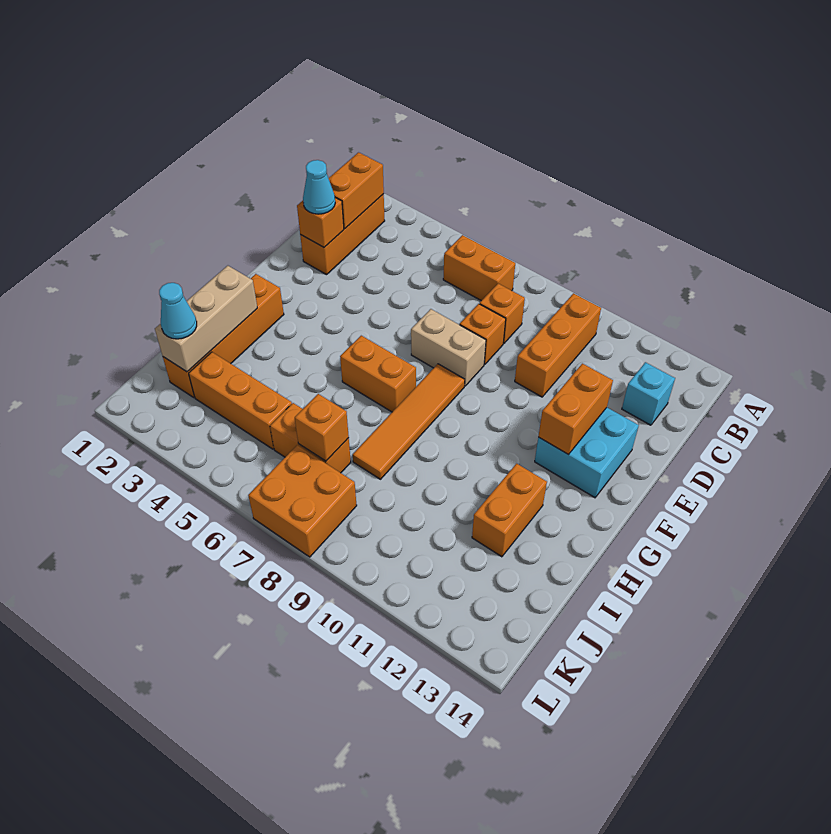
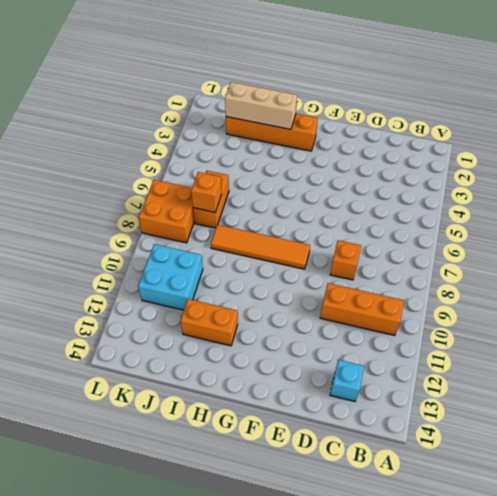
cyan brick J10:K11 level 1 -> cyan brick E12:F13 level 1
none -> orange brick B2:D2 level 1
none -> orange brick B6:B7 level 1
none -> orange brick C8 level 1

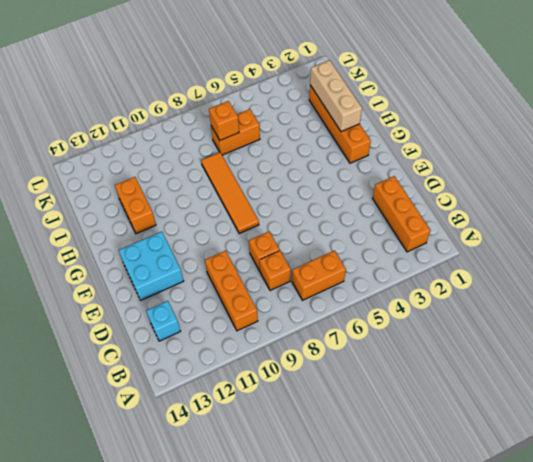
none -> tan brick E7:E8 level 1
none -> orange brick G6:G7 level 1
none -> orange brick J3:J5 level 1

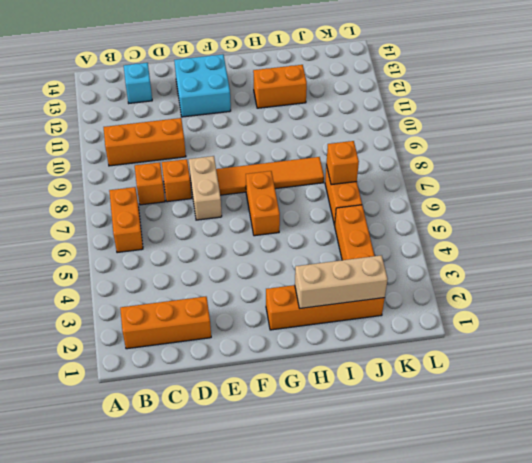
none -> orange brick K7:L8 level 1
none -> orange brick B2:C2 level 2
none -> orange brick D2 level 2

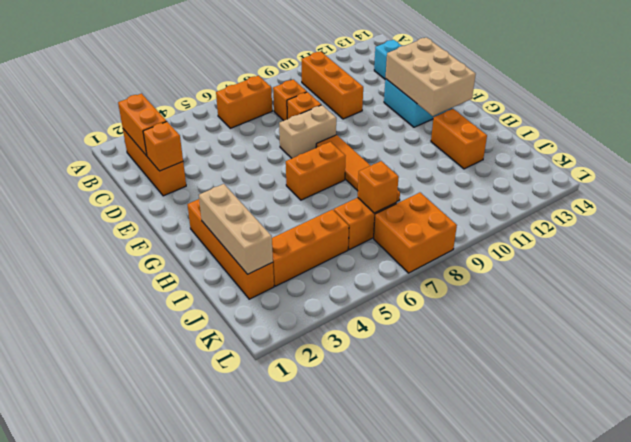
tan brick E12:G13 level 2 -> orange brick E12:F12 level 2
none -> cyan cone D2 level 3
none -> cyan cone J2 level 3

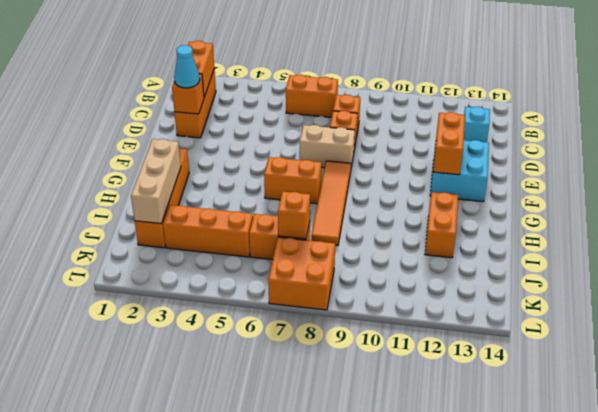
none -> orange brick B10:D10 level 1
none -> cyan cone J2 level 3

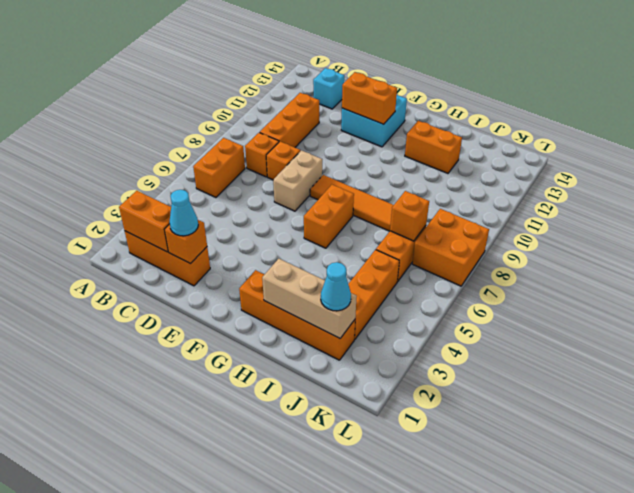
orange brick C9:C11 level 1 -> orange brick B10:D10 level 1

